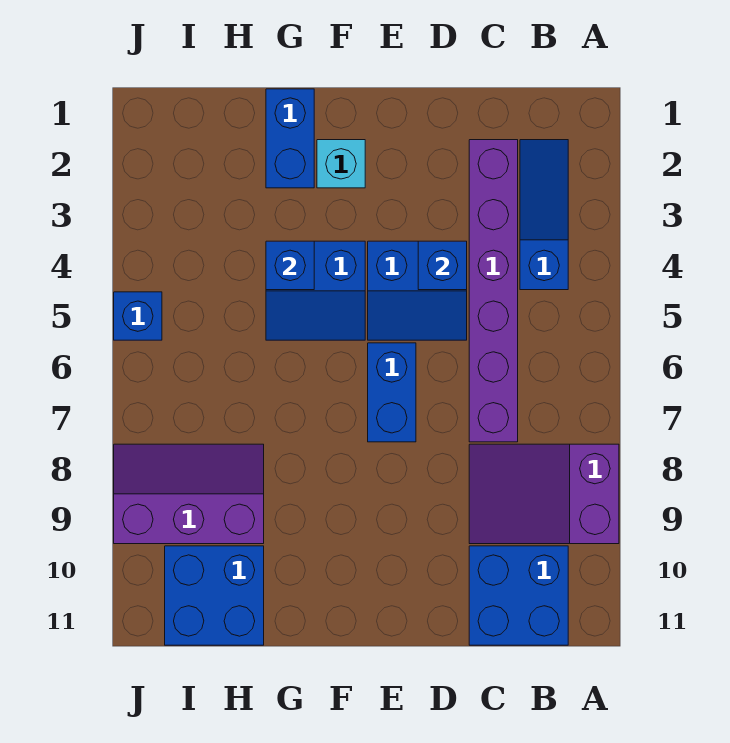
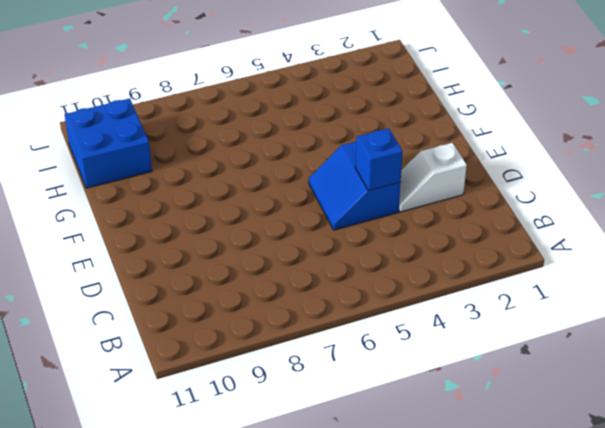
white slope D2:D3 level 1 top 2 -> none
none -> purple slope A8:C9 level 1 top A
none -> blue slope B2:B4 level 1 top 4
none -> blue brick B10:C11 level 1

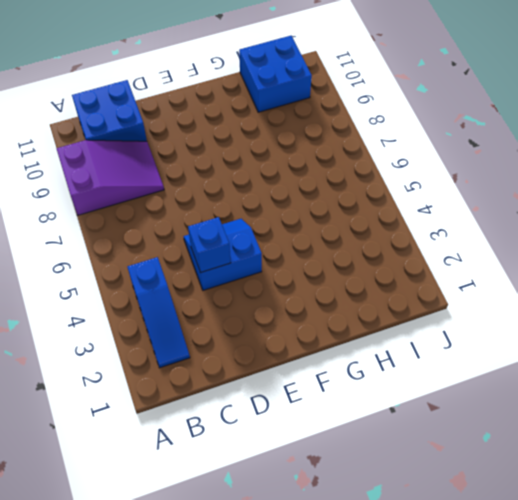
none -> purple brick C2:C7 level 1
none -> blue brick E6:E7 level 1
none -> cyan brick F2 level 1

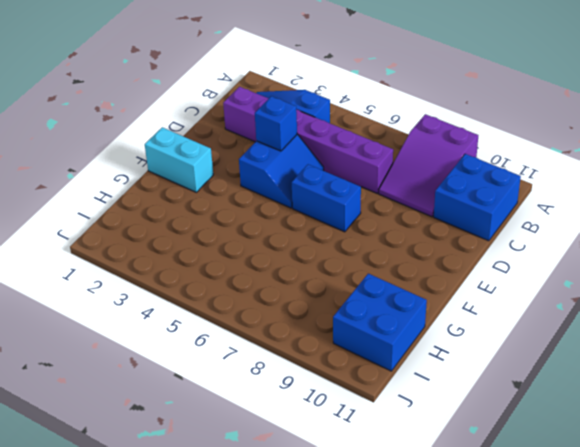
cyan brick F1:F2 level 1 -> cyan brick F2 level 1
none -> blue slope F4:G5 level 1 top 4
none -> blue brick G1:G2 level 1
none -> purple slope H8:J9 level 1 top 9

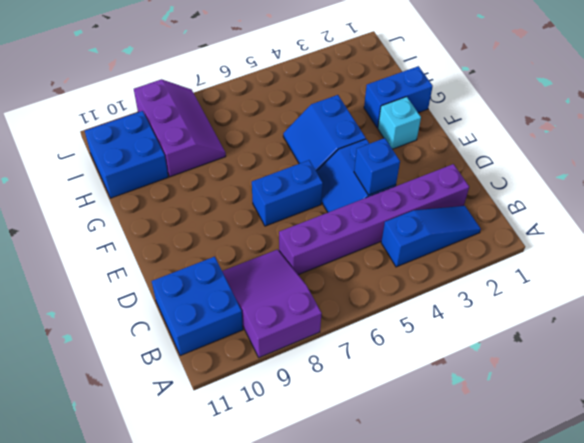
none -> blue brick J5 level 1
none -> blue brick G4 level 2

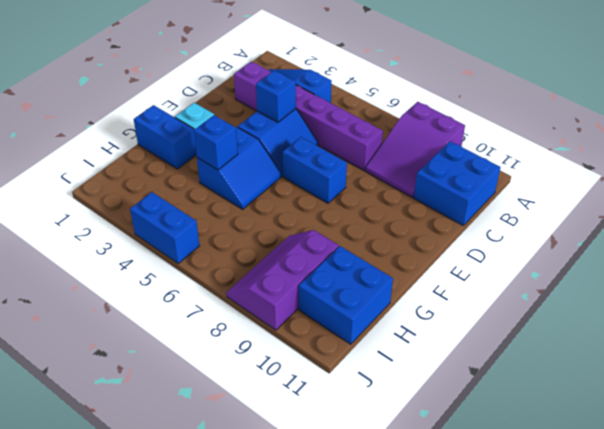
blue brick J4:J5 level 1 -> blue brick J5 level 1

